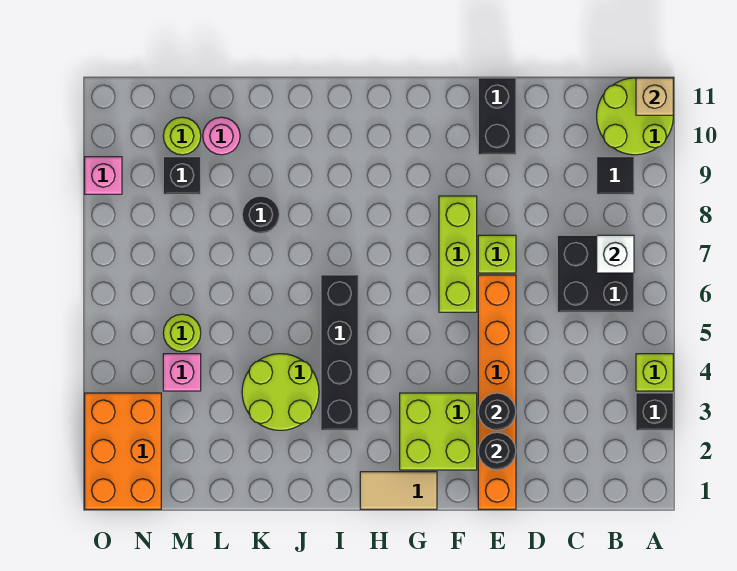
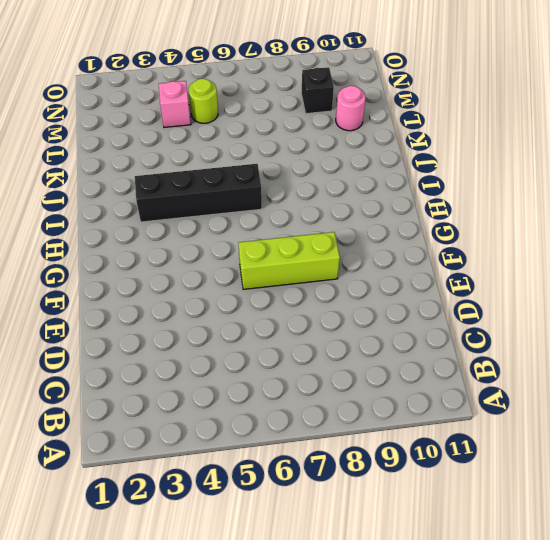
none -> black brick A3 level 1
none -> lime brick A4 level 1
none -> lime round brick A10:B11 level 1

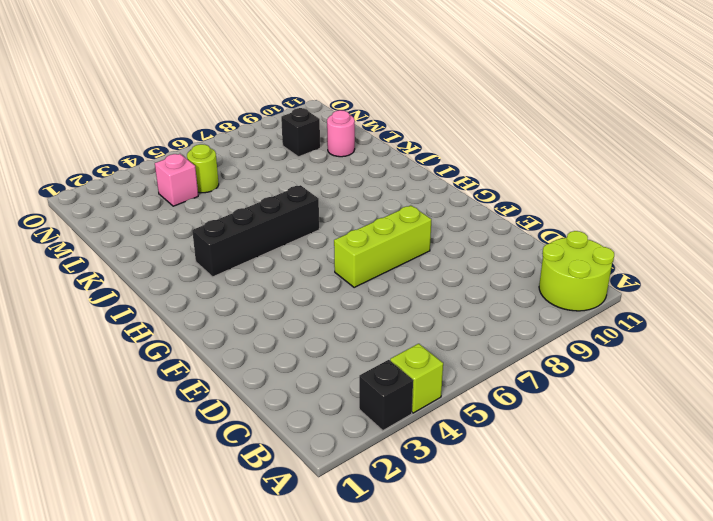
none -> black brick B6:C7 level 1
none -> black tile B9 level 1
none -> orange brick E1:E6 level 1

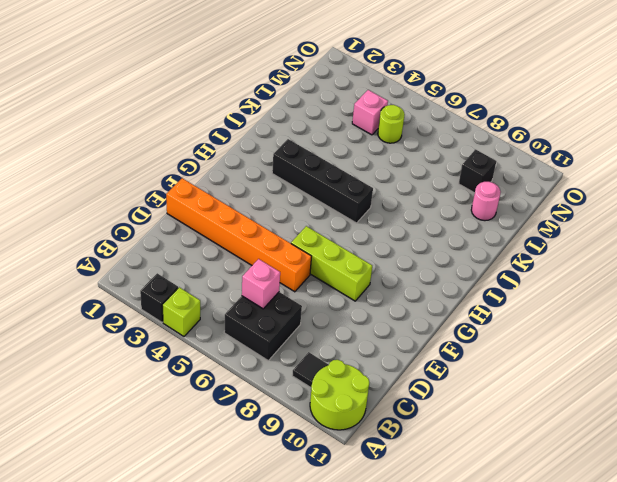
pink brick C6 level 2 -> pink brick O9 level 1
none -> lime brick E7 level 1
none -> black brick E10:E11 level 1
none -> lime brick F2:G3 level 1

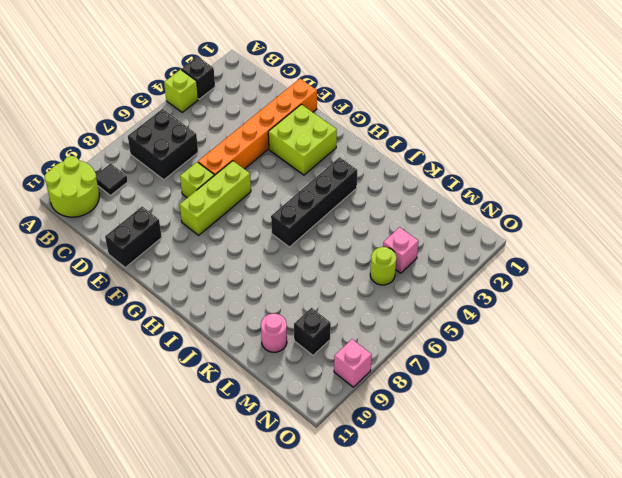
none -> tan tile G1:H1 level 1
none -> lime round brick J3:K4 level 1
none -> black round brick K8 level 1

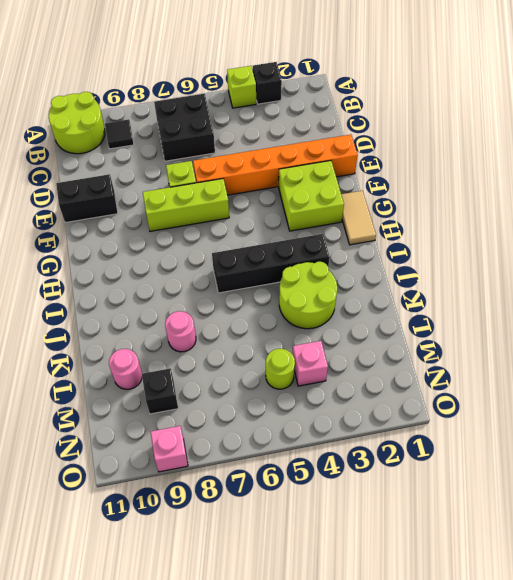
pink round brick K8 level 1 -> black round brick K8 level 1
none -> lime round brick M10 level 1
none -> orange brick N1:O3 level 1
none -> tan brick A11 level 2

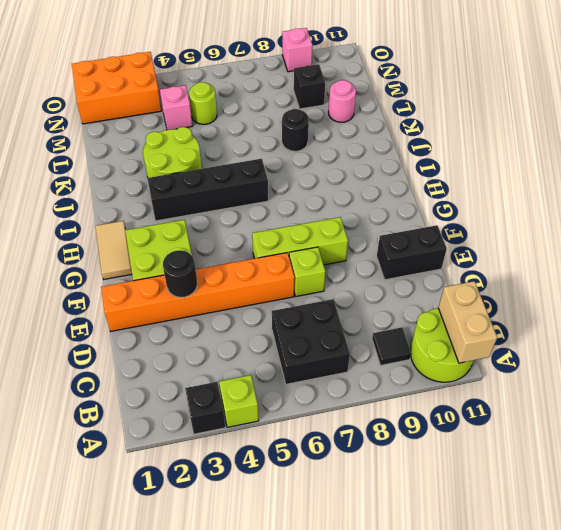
tan brick A11:B11 level 2 -> tan brick A11 level 2
none -> lime round brick M10 level 1
none -> white brick B7 level 2
none -> black round brick E2 level 2

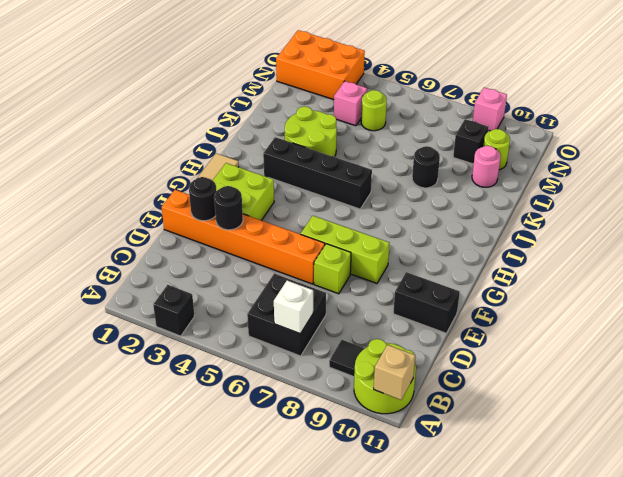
none -> lime brick A4 level 1

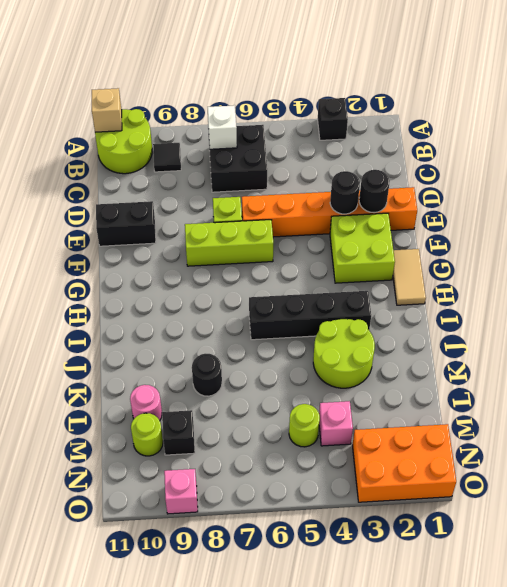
none -> lime brick A4 level 1

